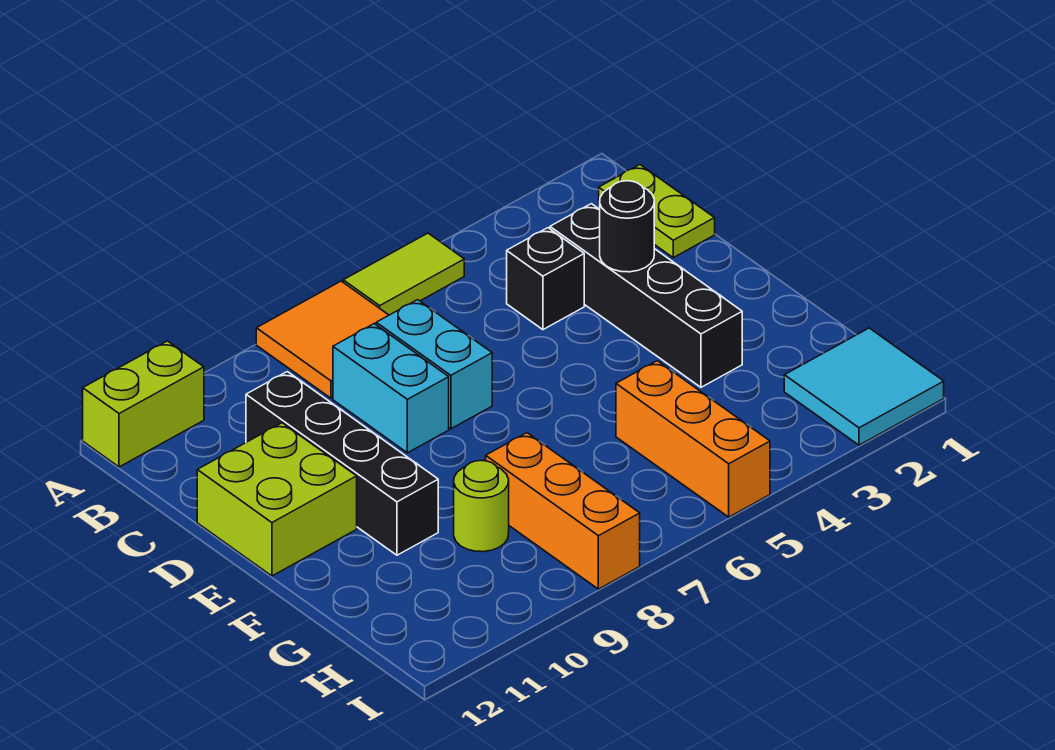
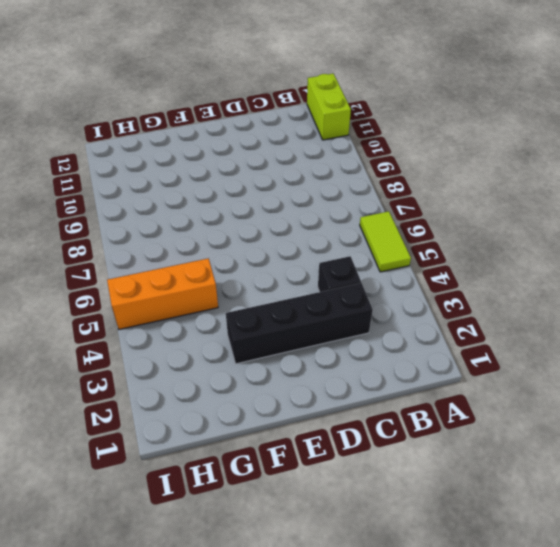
none -> orange tile A7:B8 level 1
none -> lime plate B1:C1 level 1
none -> cyan brick C7:D7 level 1

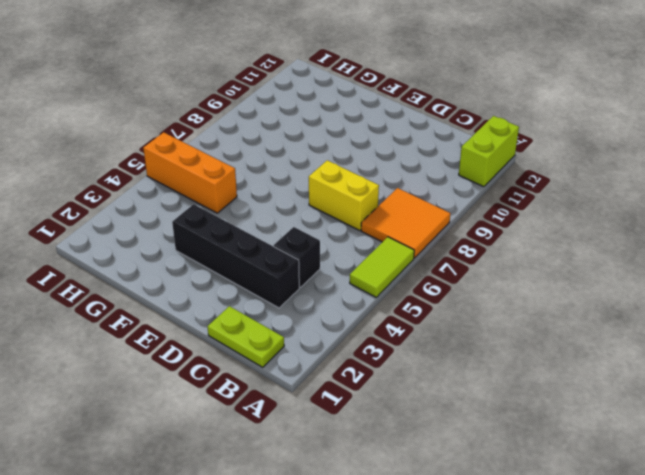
yellow brick C7:D7 level 1 -> cyan brick C7:D7 level 1
none -> cyan brick C8:D8 level 1
none -> black brick C10:F10 level 1
none -> lime brick D11:E12 level 1

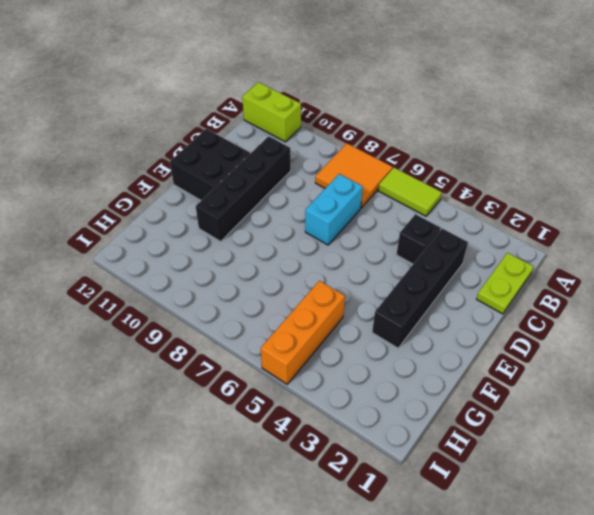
black brick D11:E12 level 1 -> lime brick D11:E12 level 1
none -> cyan brick C8:D8 level 1
none -> orange brick G8:I8 level 1
none -> lime round brick G9 level 1

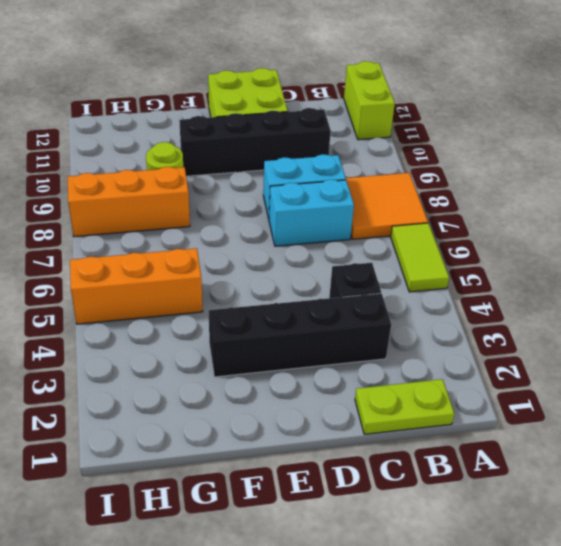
none -> cyan tile H1:I2 level 1
none -> black round brick D3 level 2

